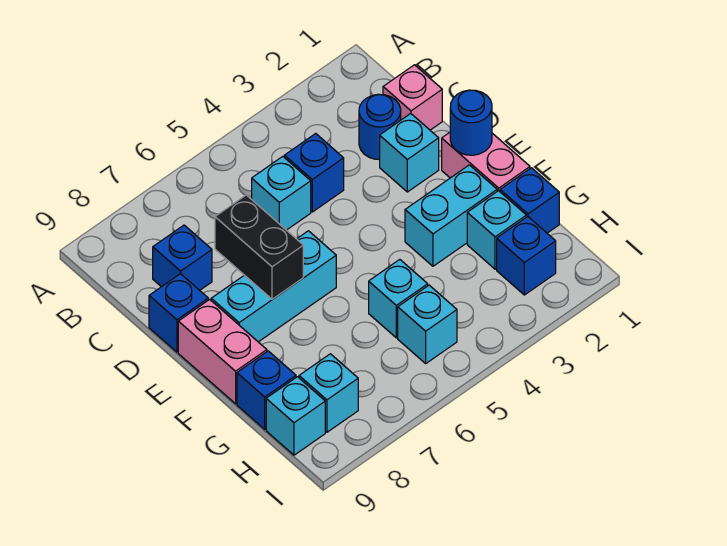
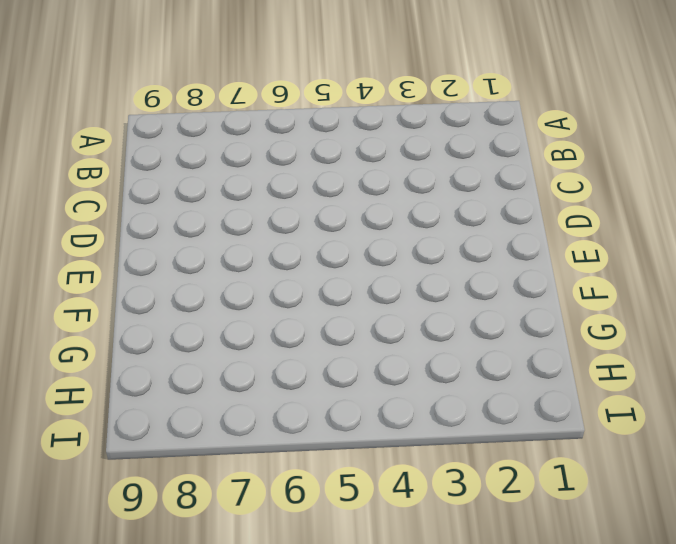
none -> pink brick C1 level 1
none -> blue round brick C2 level 1
none -> blue brick C4 level 1

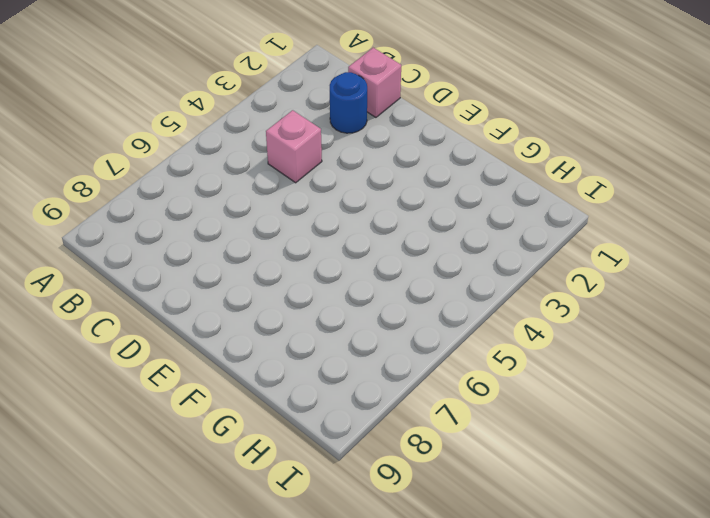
pink brick C4 level 1 -> blue brick C4 level 1
none -> cyan brick C5 level 1
none -> blue brick C8 level 1
none -> cyan brick D2 level 1

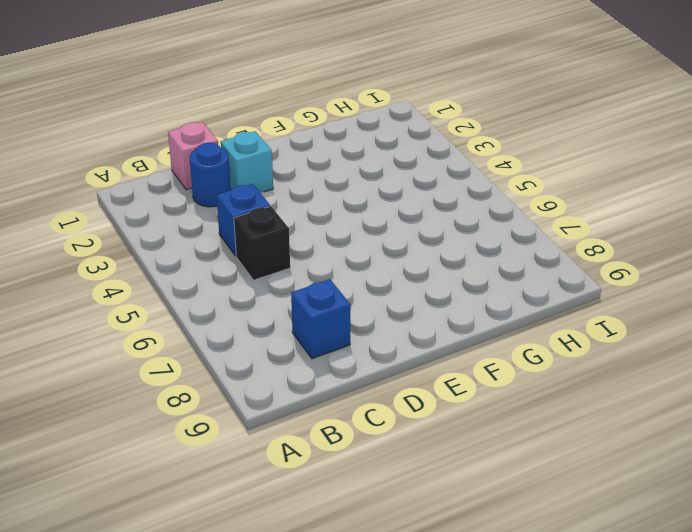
black brick C5 level 1 -> cyan brick C5 level 1
none -> blue brick D9 level 1
none -> pink brick E1:F1 level 1
none -> cyan brick E6:E8 level 1

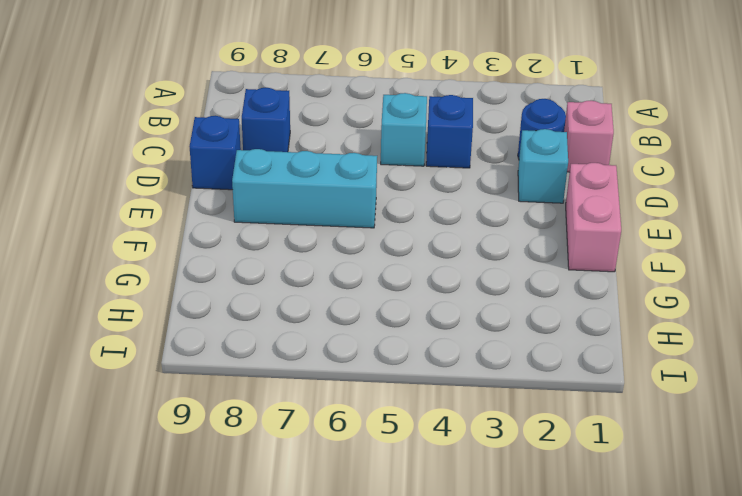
none -> pink brick E9:F9 level 1
none -> cyan brick F2:F3 level 1
none -> blue brick G1 level 1

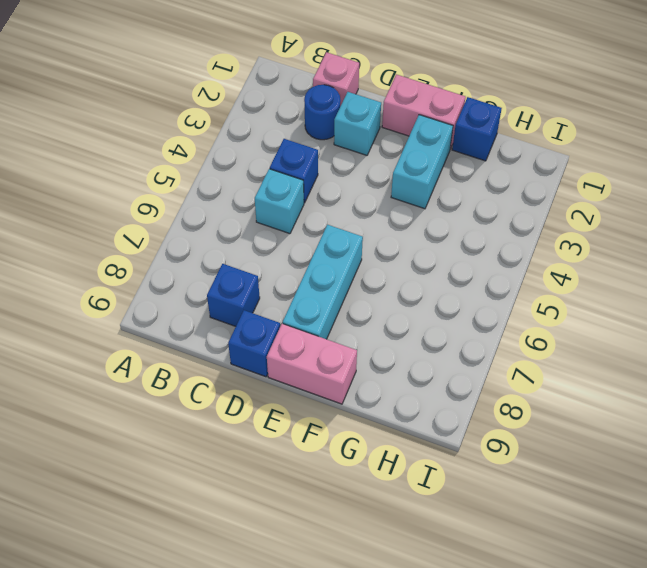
none -> cyan brick G2 level 1
none -> cyan brick G5 level 1
none -> blue brick G9 level 1

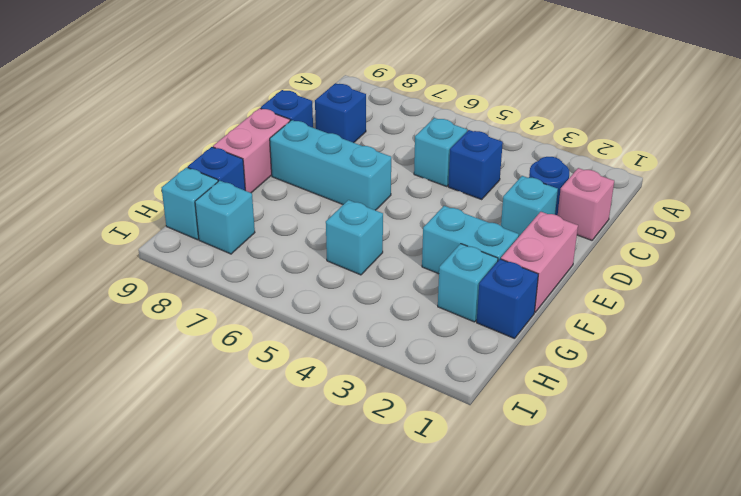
none -> blue brick H2 level 1
none -> cyan brick H5 level 1
none -> black brick D7:E7 level 2

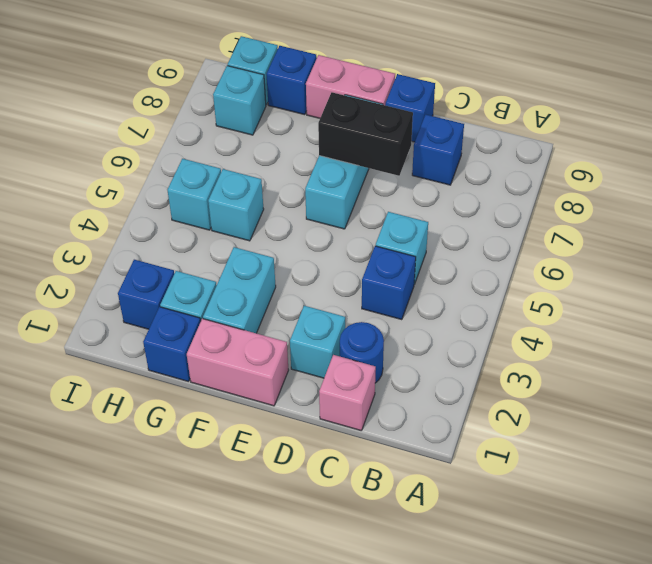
none -> blue round brick E1 level 2

